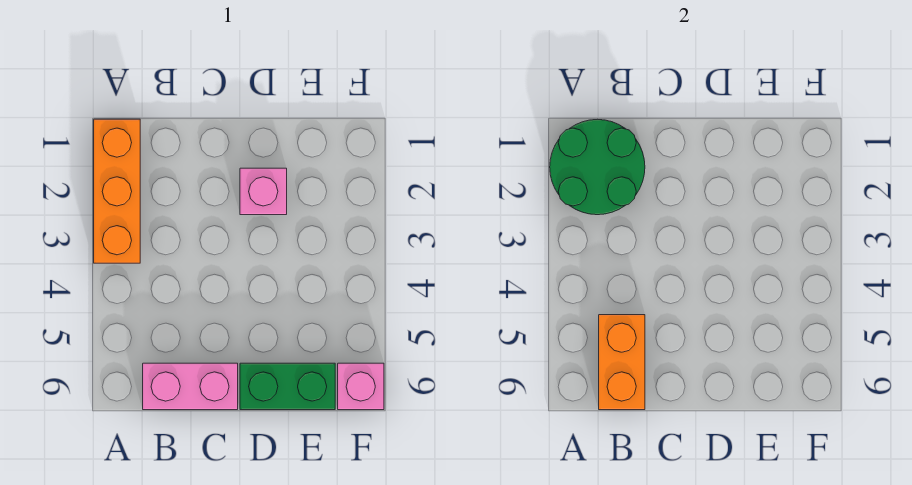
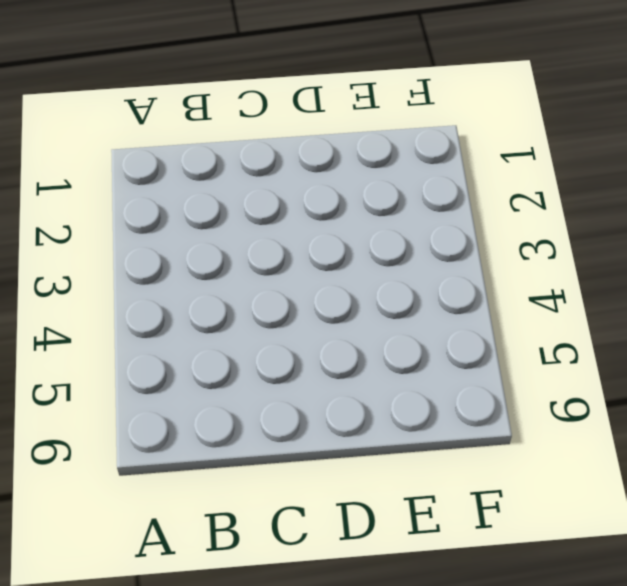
none -> orange brick A1:A3 level 1
none -> pink brick B6:C6 level 1

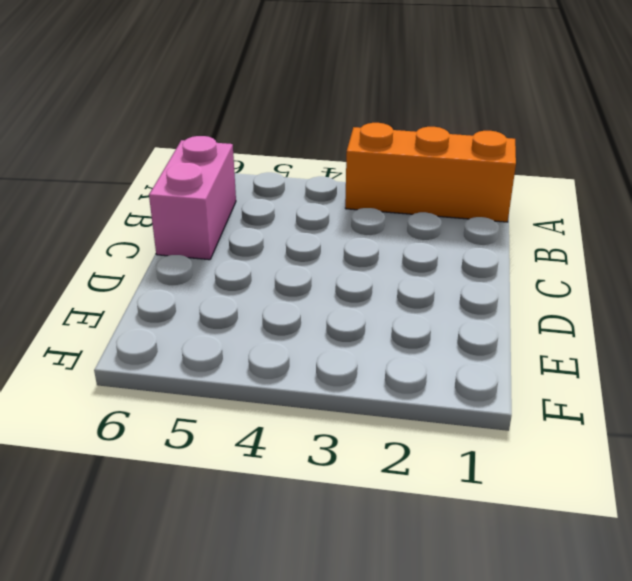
none -> pink brick D2 level 1
none -> green brick D6:E6 level 1

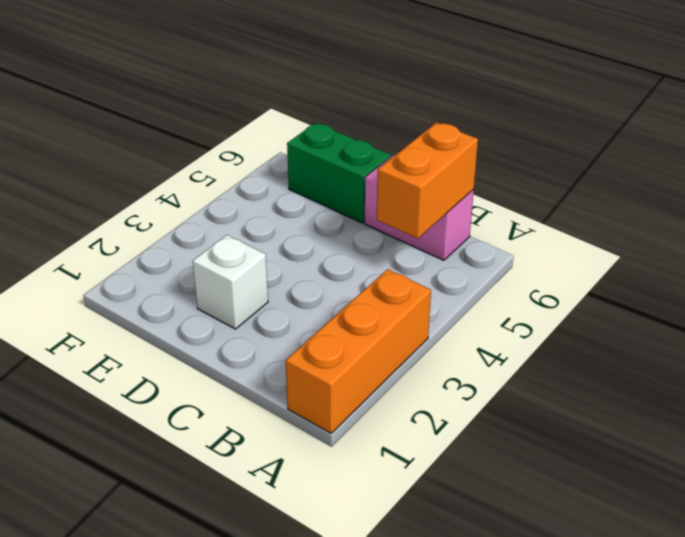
white brick D2 level 1 -> pink brick D2 level 1
none -> pink brick F6 level 1
none -> green round brick A1:B2 level 2

